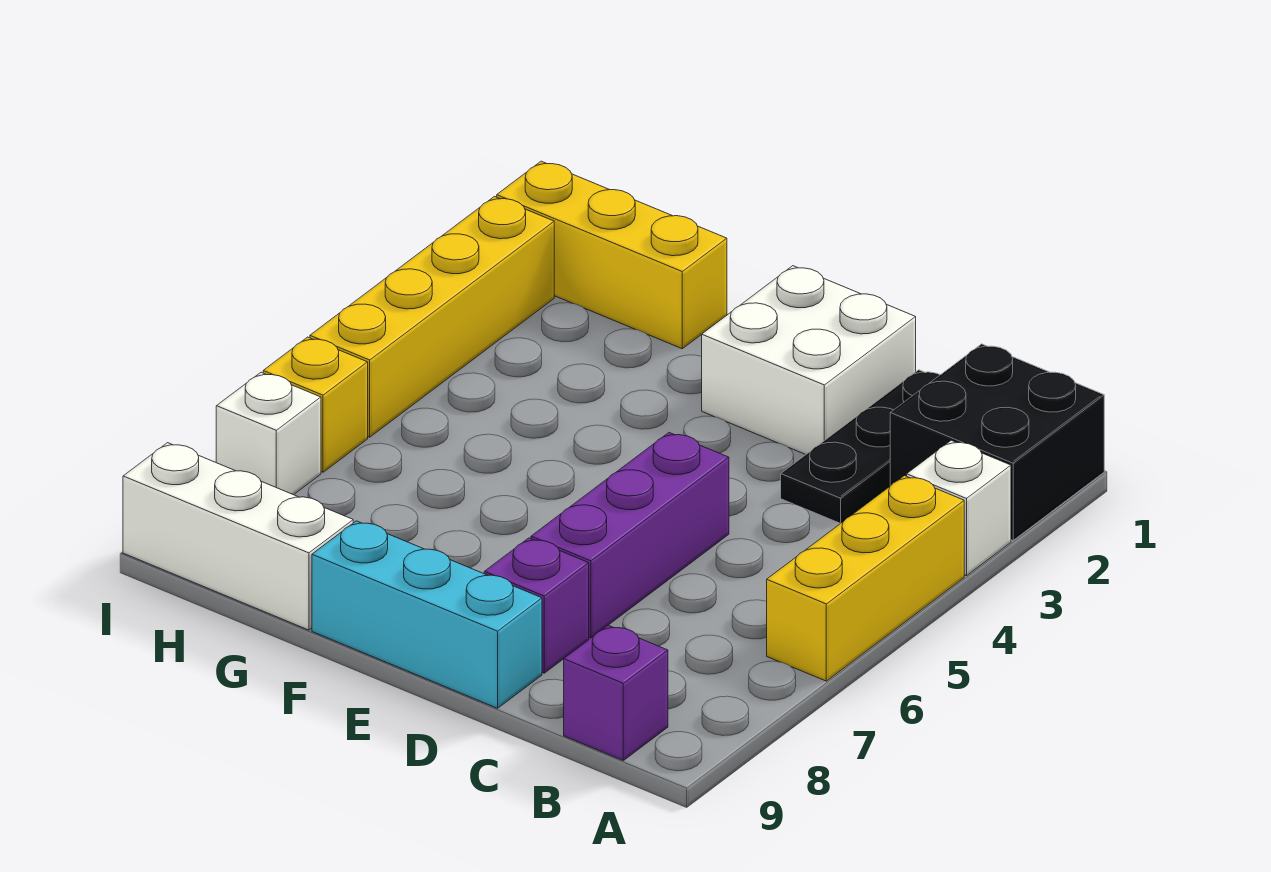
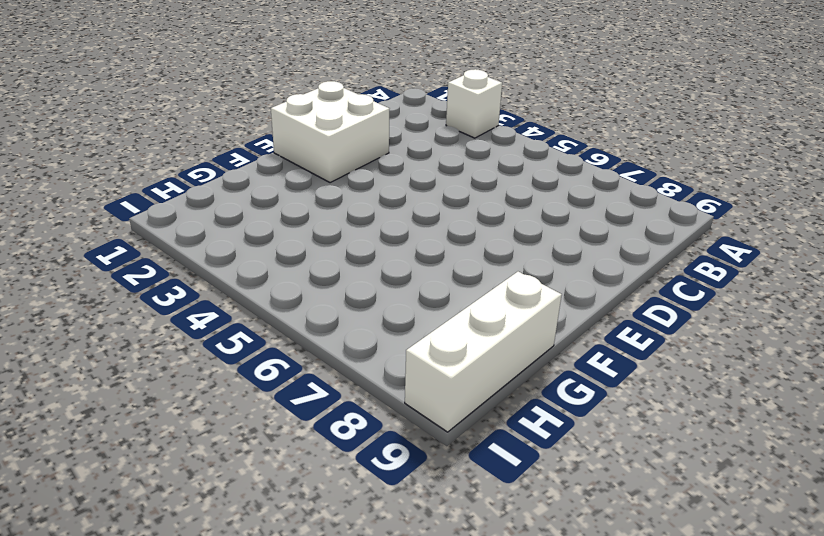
none -> black brick A1:B2 level 1
none -> yellow brick A4:A6 level 1
none -> purple brick B9 level 1

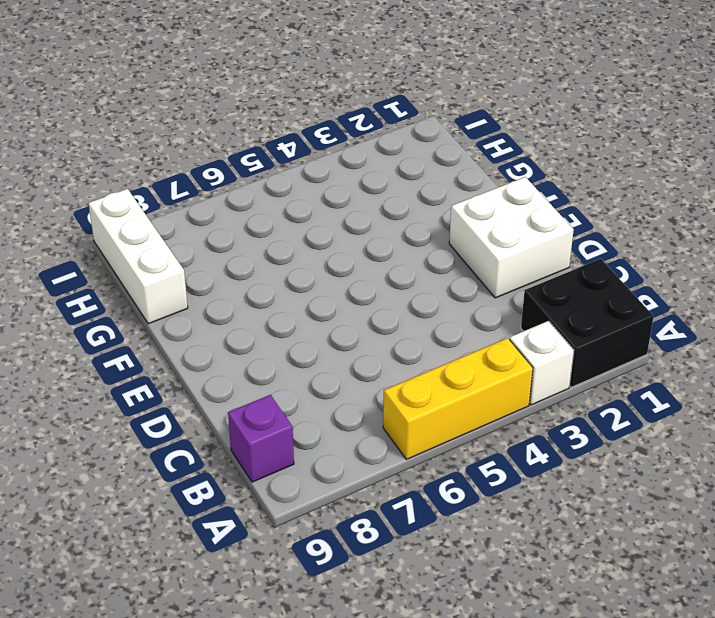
none -> black plate C1:C3 level 1
none -> purple brick D5:D7 level 1
none -> purple brick D8 level 1

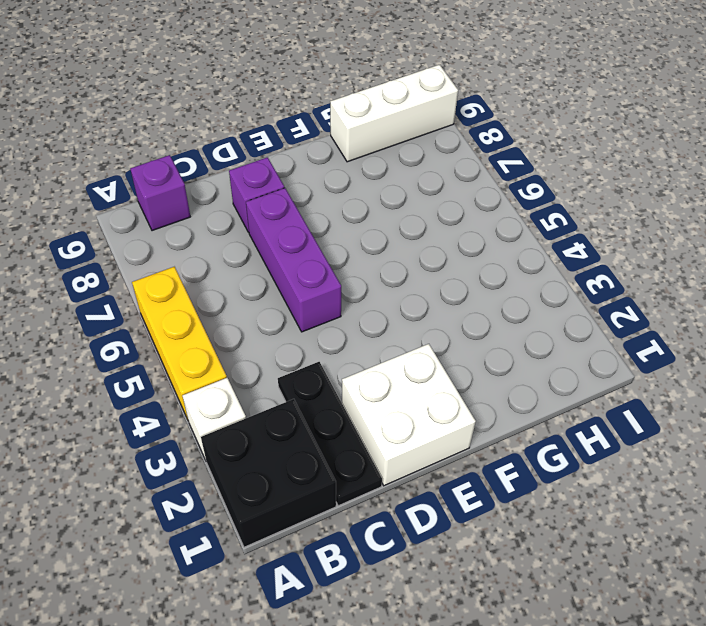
none -> cyan brick D9:F9 level 1
none -> yellow brick G1:I1 level 1
none -> yellow brick I2:I5 level 1

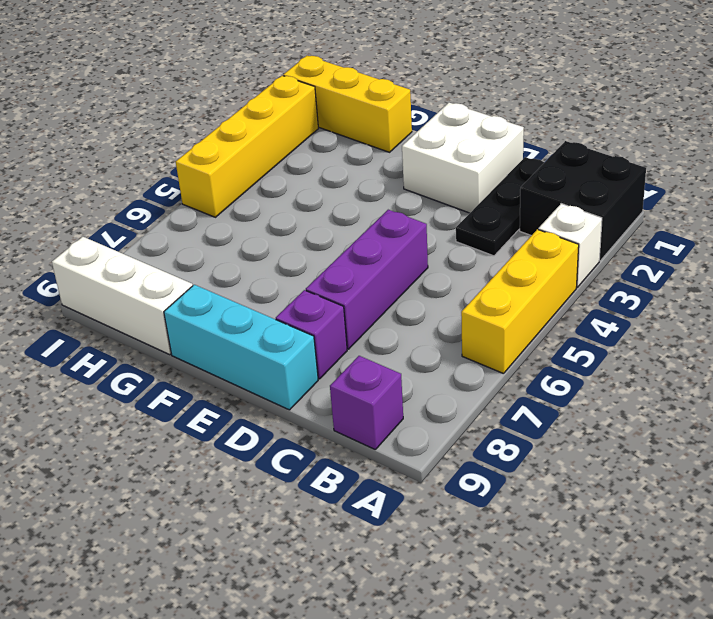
none -> yellow brick I6 level 1
none -> white brick I7 level 1

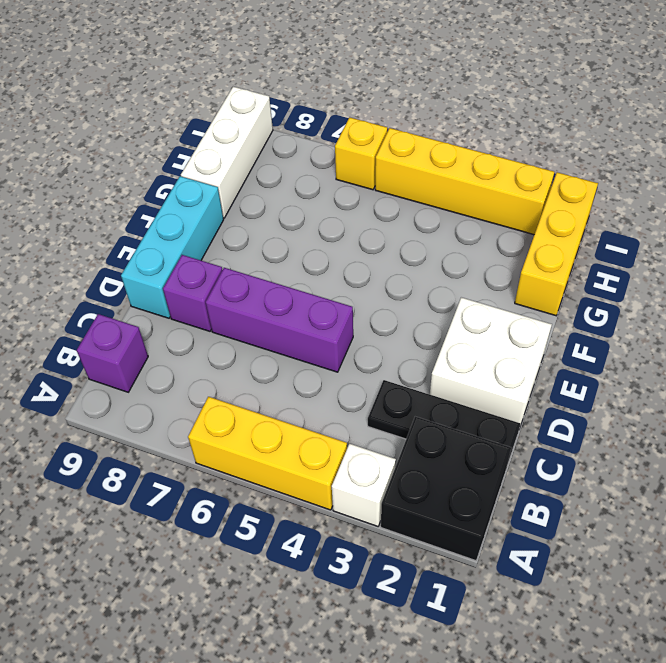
none -> white brick I7 level 1

